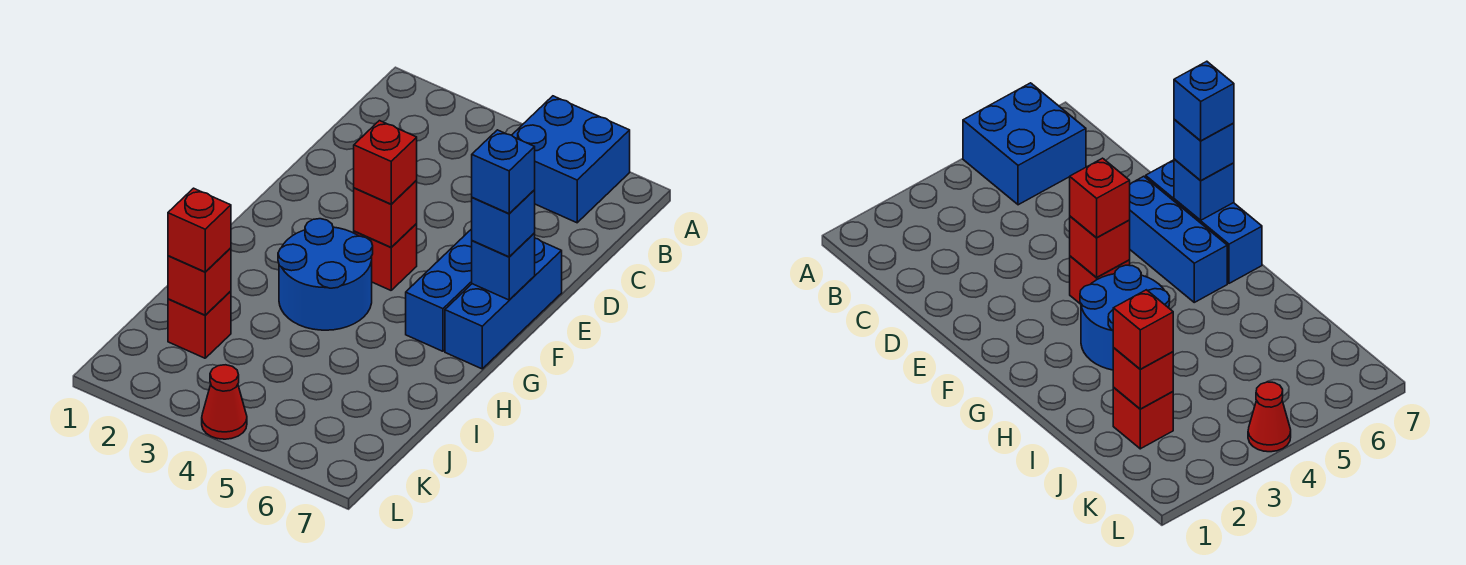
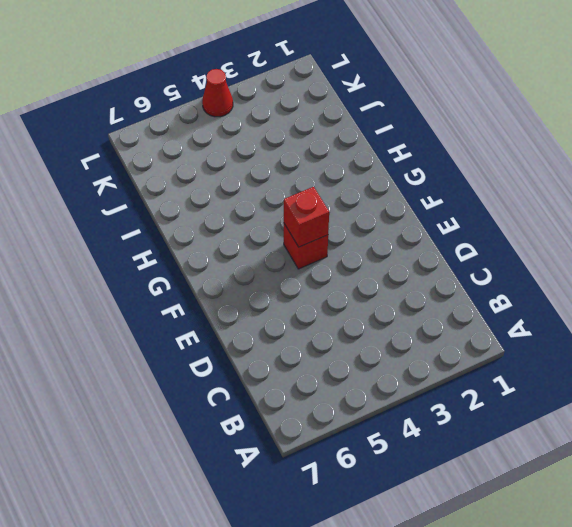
none -> blue brick A5:B6 level 1
none -> blue brick E6:G6 level 1
none -> blue brick E7:G7 level 1

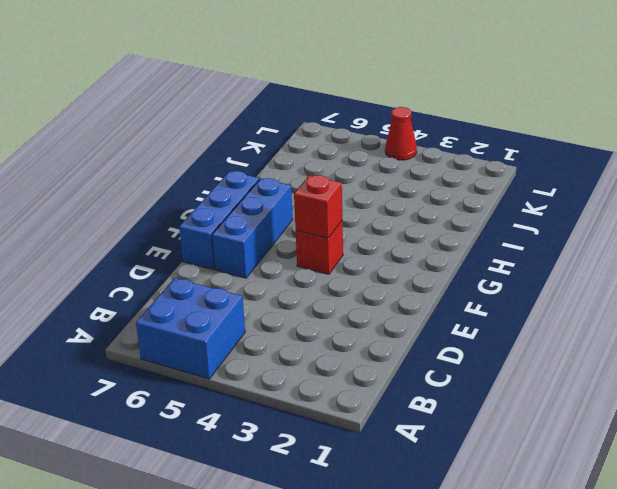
none -> blue round brick G3:H4 level 1
none -> red brick J2 level 1
none -> blue brick F7 level 2

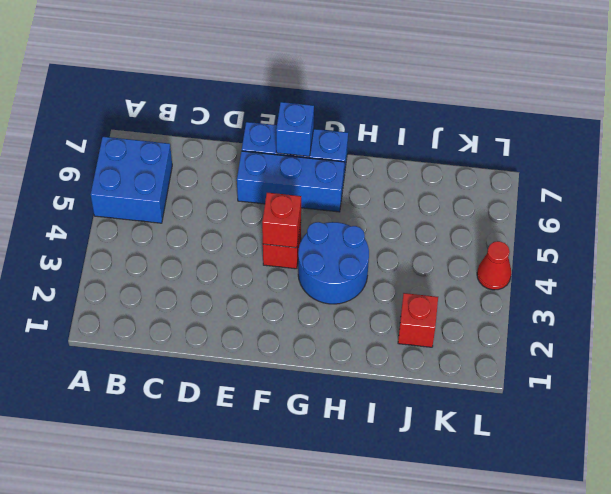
none -> red brick J2 level 2
none -> red brick F4 level 3
none -> blue brick F7 level 3

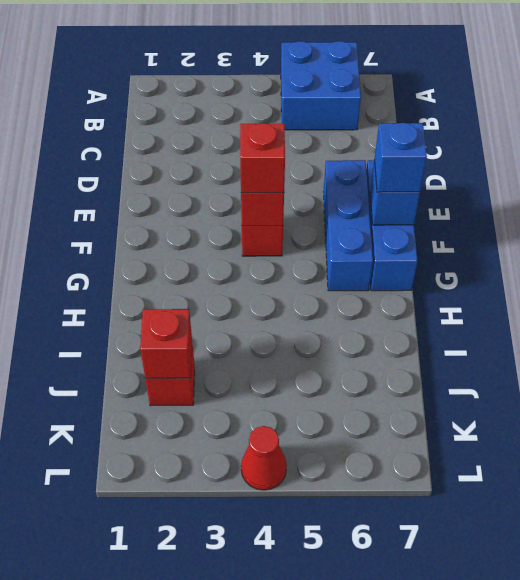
none -> blue round brick G3:H4 level 1
none -> red brick J2 level 3
none -> blue brick F7 level 4

